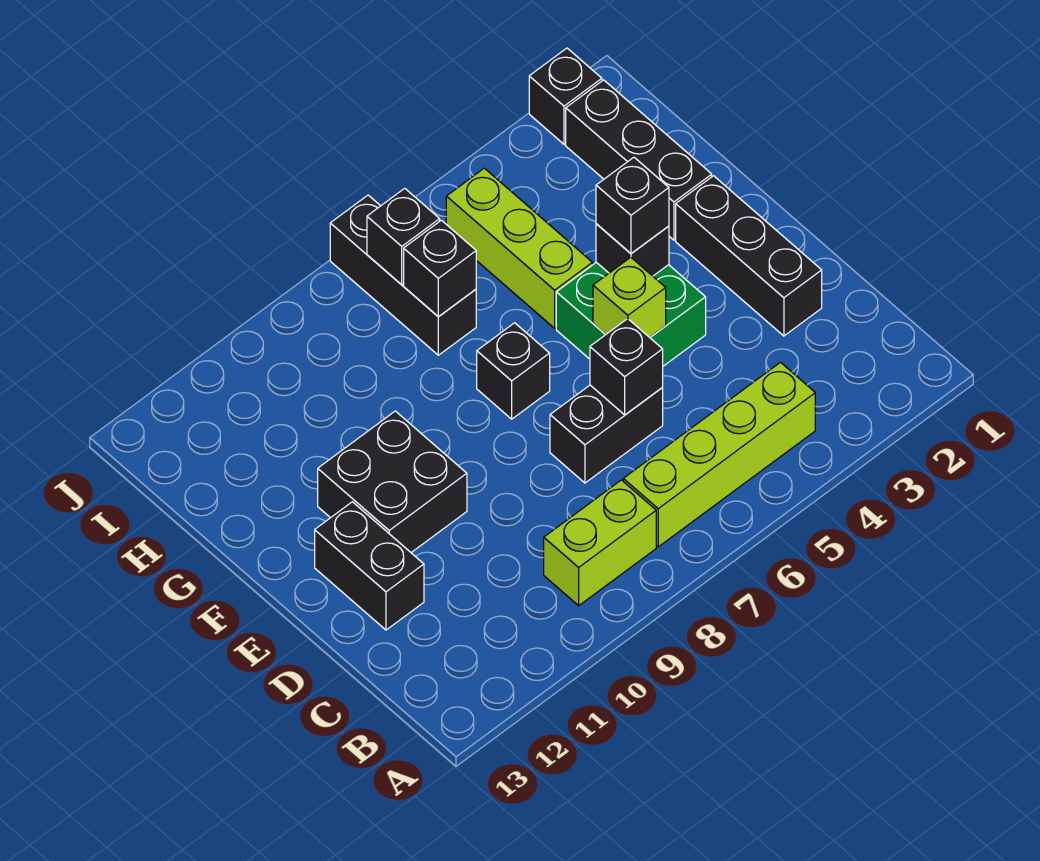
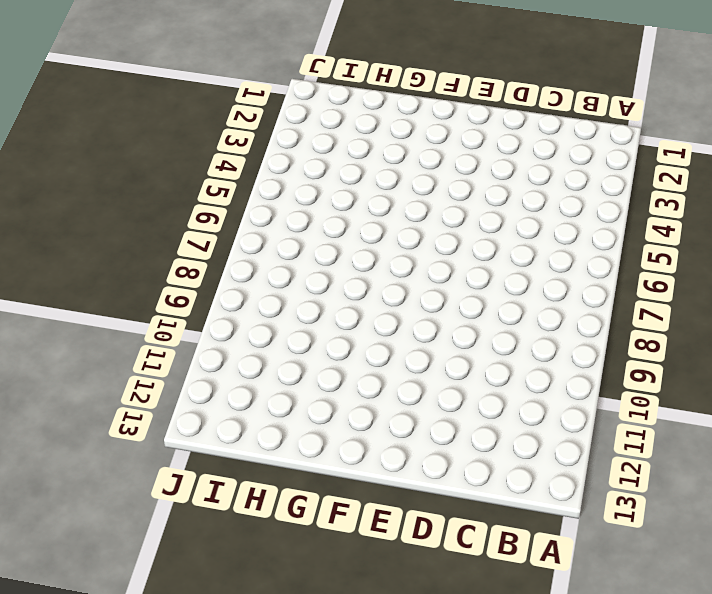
none -> lime brick B4:B7 level 1
none -> lime brick B8:B9 level 1
none -> black brick D2:F2 level 1

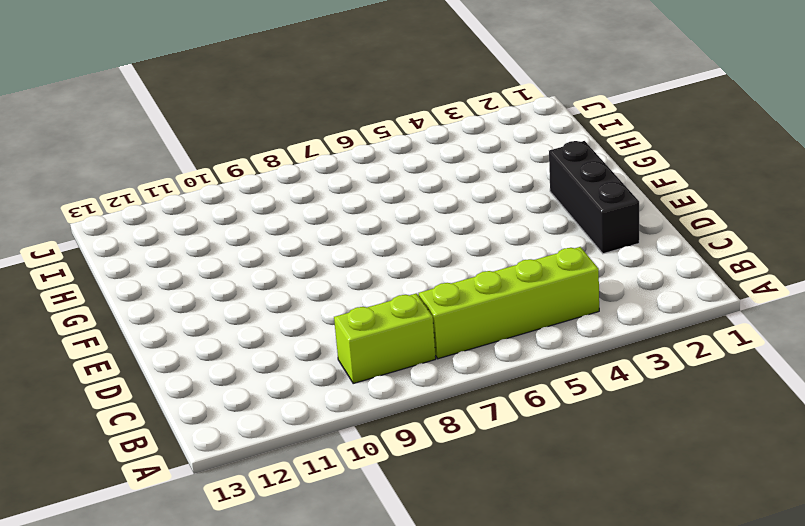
none -> black brick D6:D7 level 1
none -> black brick D12:E12 level 1
none -> green brick E4:F5 level 1

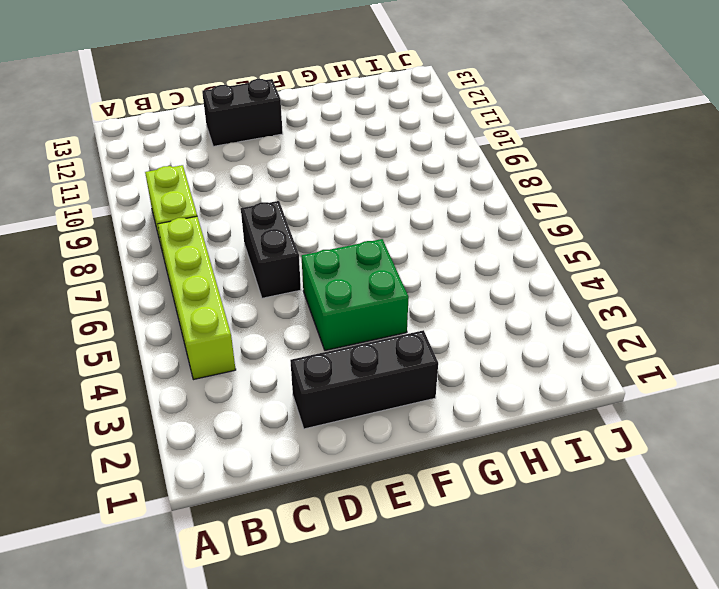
none -> black brick E10:F11 level 1
none -> black brick F7 level 1
none -> black brick G2:I2 level 1

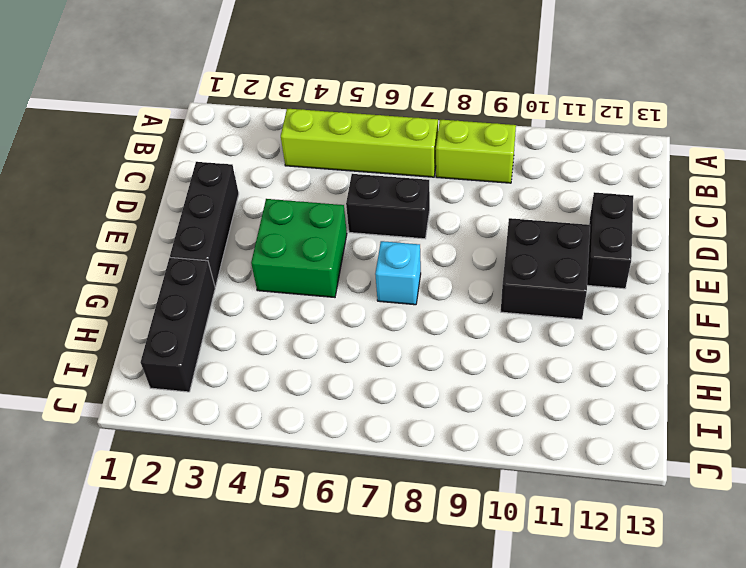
cyan brick F7 level 1 -> black brick F7 level 1
none -> lime brick G5:I5 level 1
none -> black brick H7:J7 level 1
none -> black brick J2 level 1

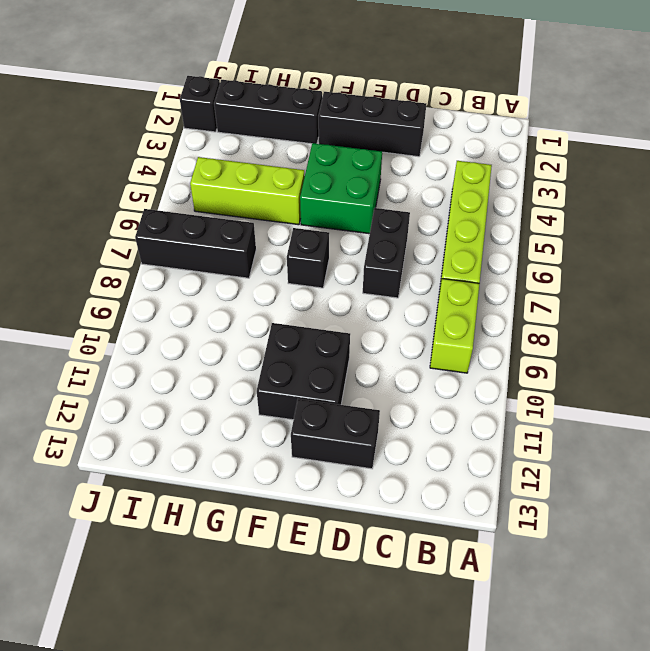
none -> black brick D6 level 2
none -> lime brick E5 level 2
none -> black brick F4 level 2

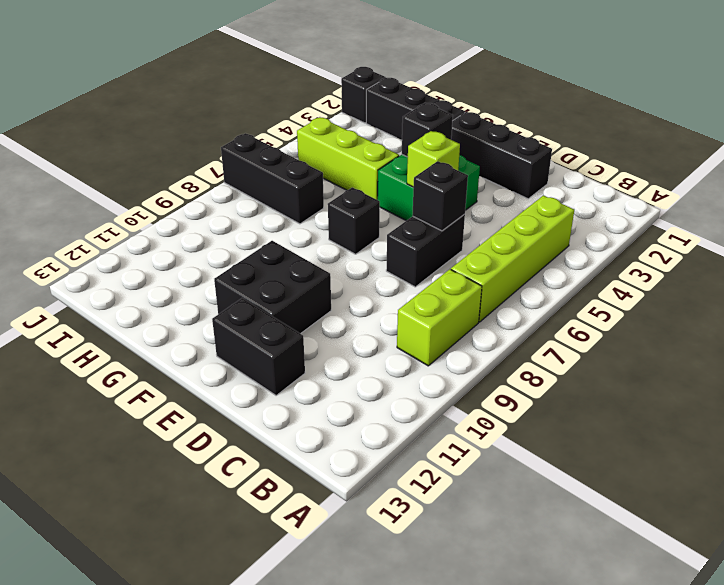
none -> black brick H7 level 2
none -> black brick I7 level 2
none -> black brick F4 level 3

